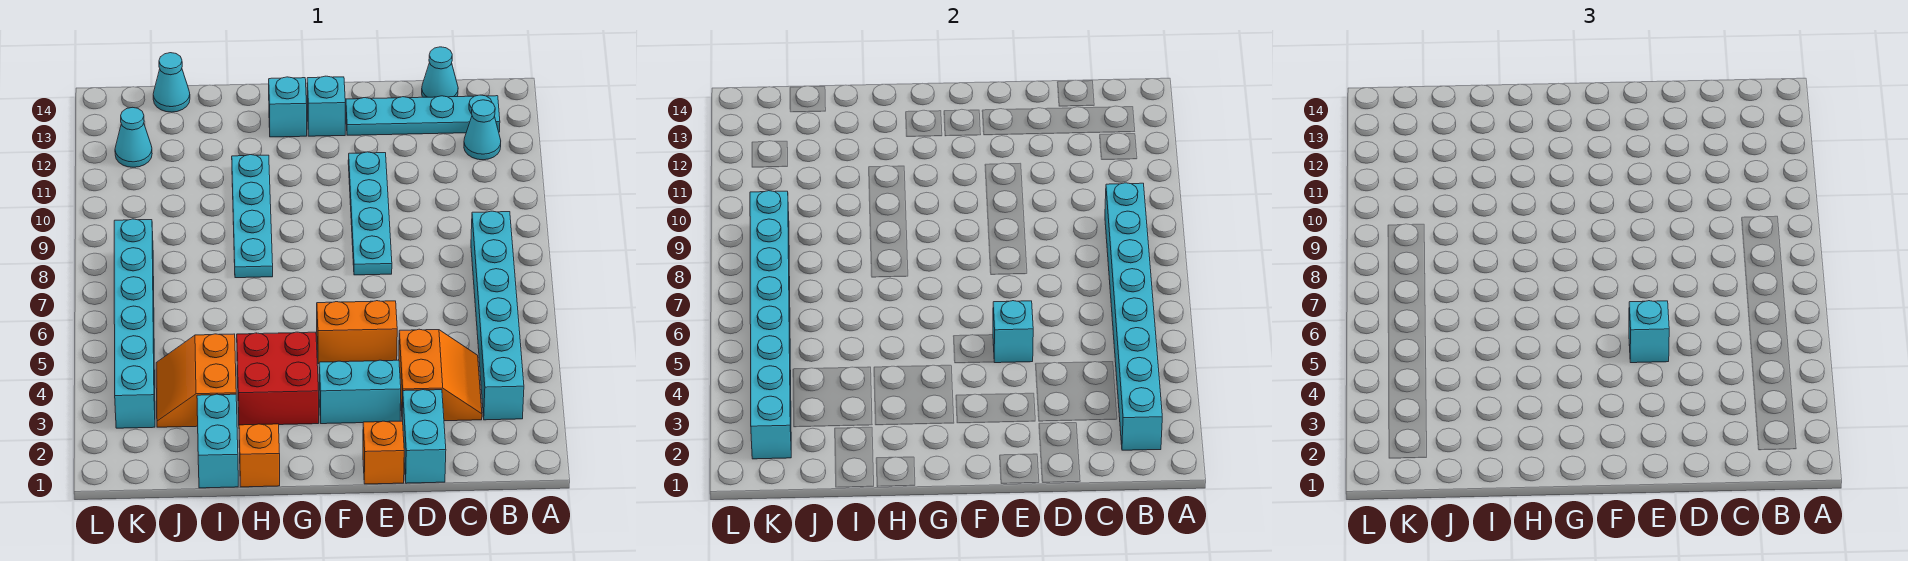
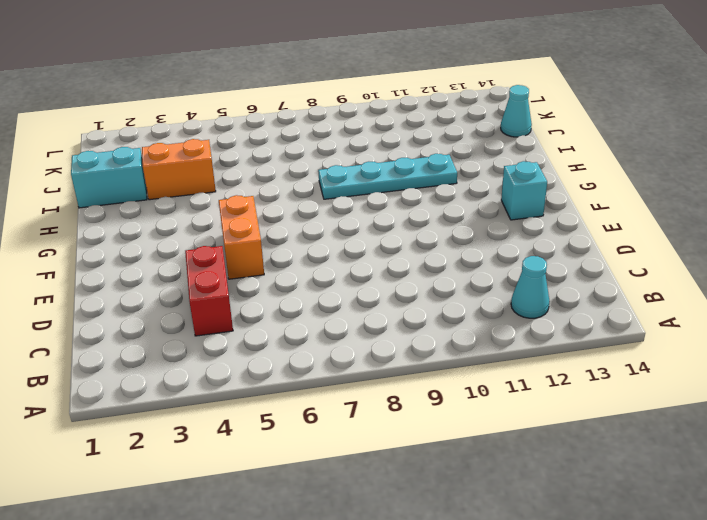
red brick C4:D4 level 1 -> orange slope C3:D4 level 1 top D
none -> cyan brick B3:B8 level 1
none -> cyan plate B13:E13 level 1
none -> cyan cone C14 level 1

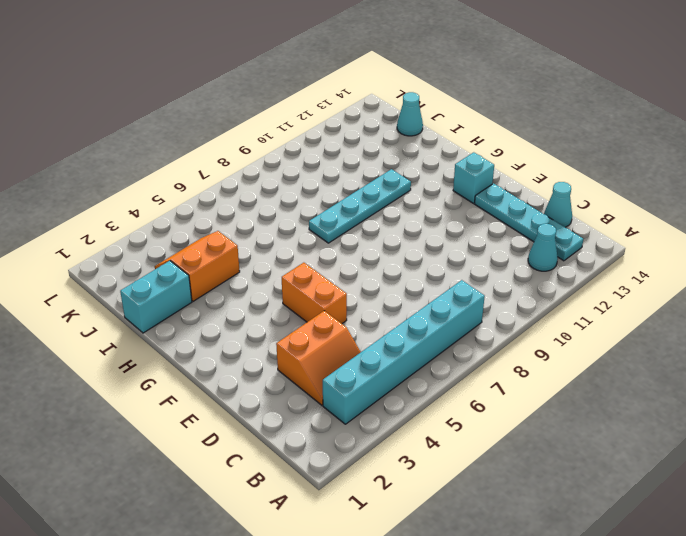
none -> cyan brick D1:D2 level 1
none -> orange brick E1 level 1
none -> cyan brick E3:F3 level 1

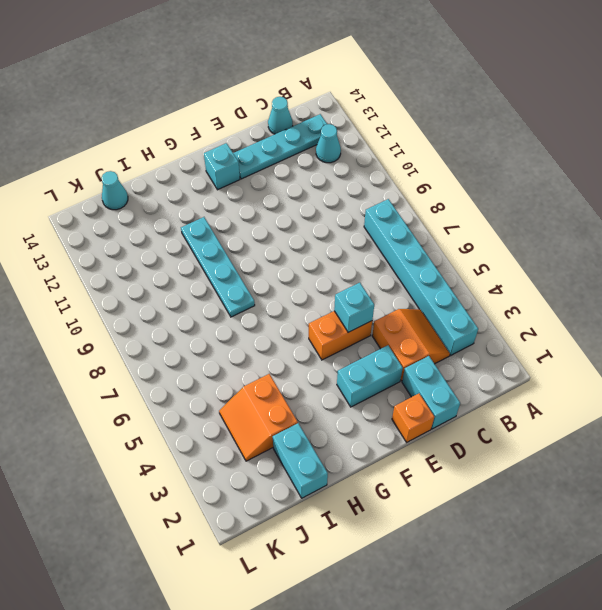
none -> cyan plate E8:E11 level 1
none -> red brick G3:H4 level 1
none -> cyan brick G13 level 1

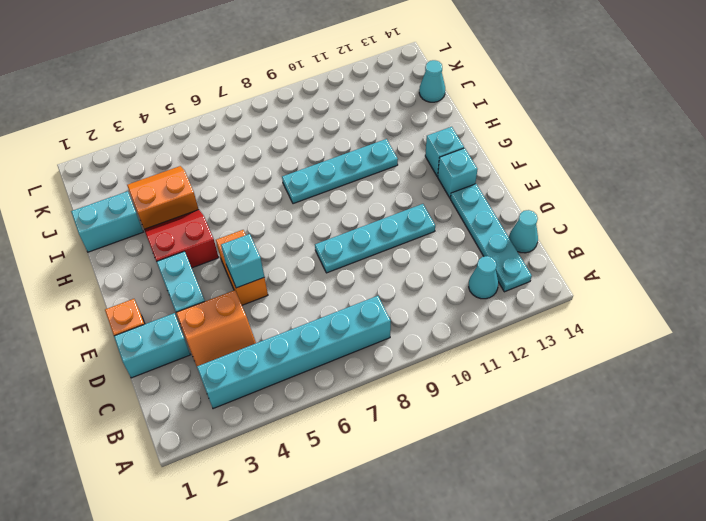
red slope G3:H4 level 1 top G -> red brick G3:H4 level 1
none -> orange brick H1 level 1
none -> cyan brick K3:K8 level 1
none -> cyan cone K12 level 1

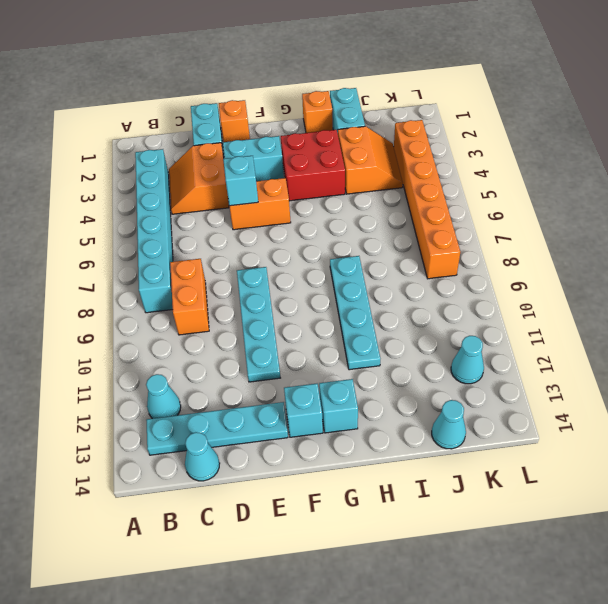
orange brick C8:C9 level 1 -> none
orange brick K3:K8 level 1 -> cyan brick K3:K8 level 1
none -> cyan brick B2:B9 level 2
none -> cyan brick K2:K9 level 2
none -> cyan brick E5 level 3

